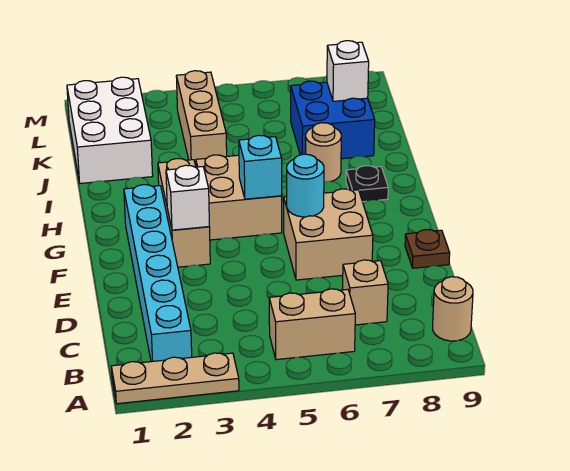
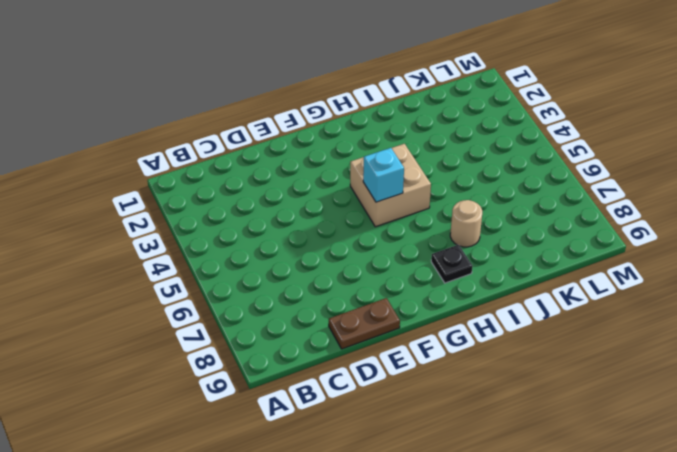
brown plate D9:E9 level 1 -> brown plate E9 level 1
none -> tan plate A1:A3 level 1
none -> cyan brick B2:G2 level 1
none -> tan brick B5:B6 level 1

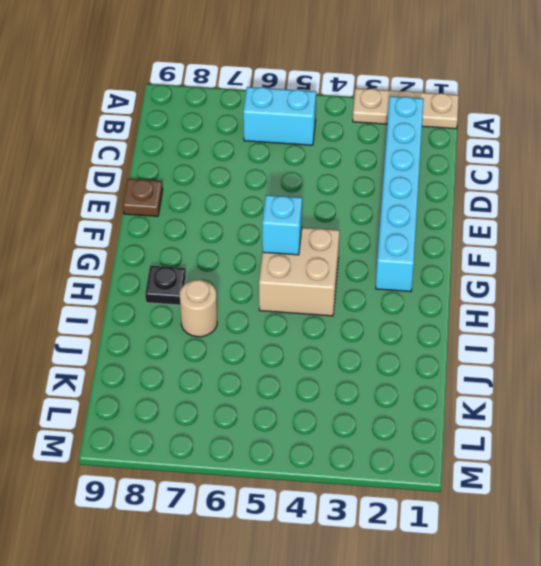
cyan brick B5:B6 level 1 -> tan brick B5:B6 level 1
none -> tan round brick B9 level 1
none -> tan brick C7 level 1
none -> tan brick E6:F7 level 1

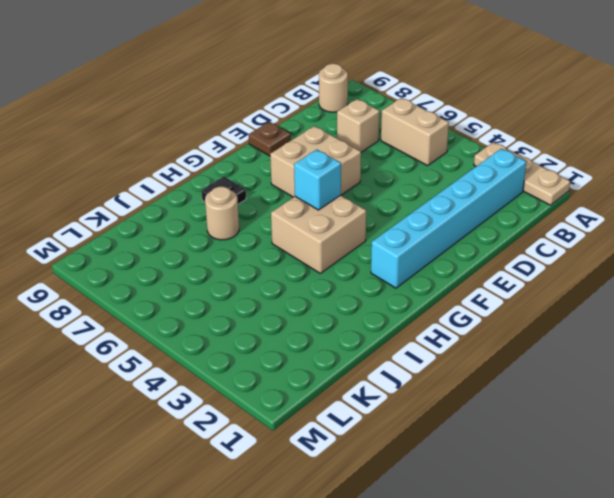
none -> tan brick F3:H3 level 1
none -> white brick J1:L2 level 1
none -> tan brick J4:L4 level 1

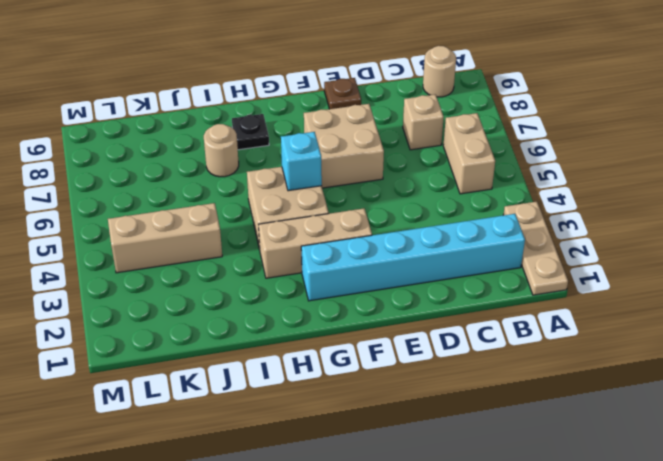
none -> white brick J1:L2 level 1
none -> blue brick J7:K8 level 1
none -> white brick F3 level 2

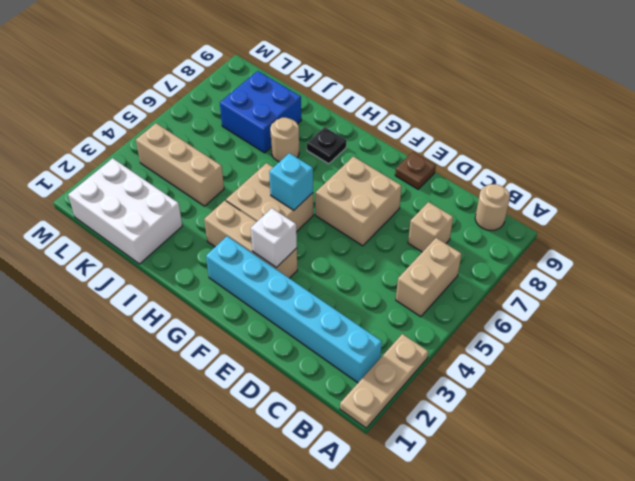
none -> cyan round brick F6 level 2
none -> white brick K8 level 2

